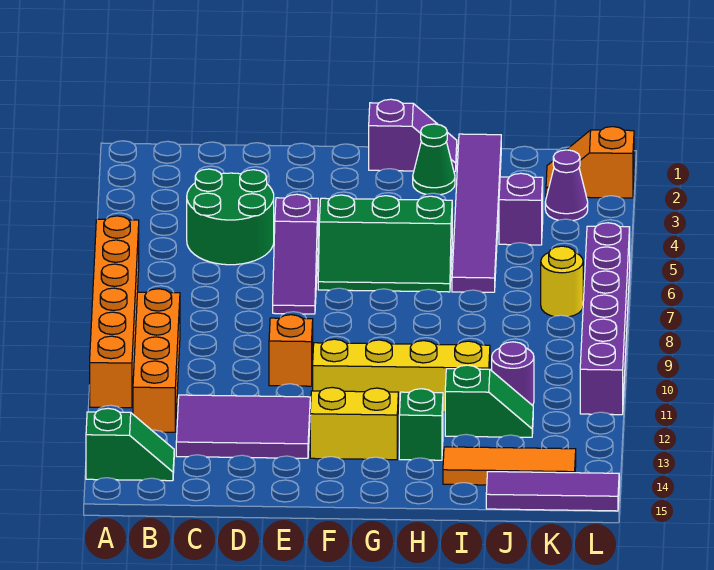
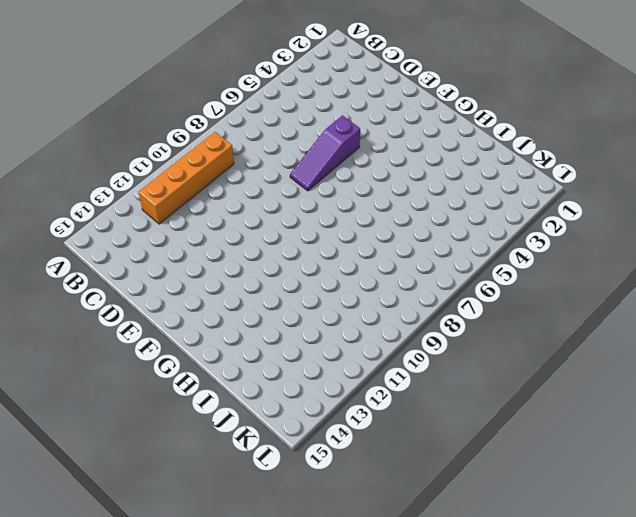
none -> orange brick A6:A11 level 1
none -> green slope A14:B14 level 1 top A
none -> green round brick C4:D5 level 1

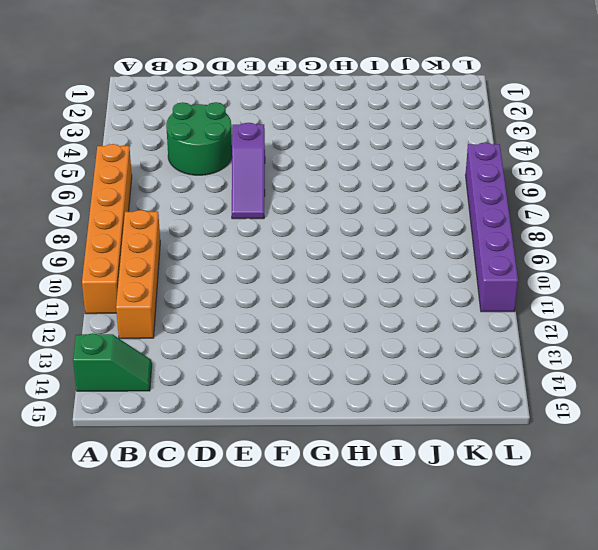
none -> purple tile C12:E13 level 1
none -> orange brick E10 level 1
none -> green slope F5:H6 level 1 top 5

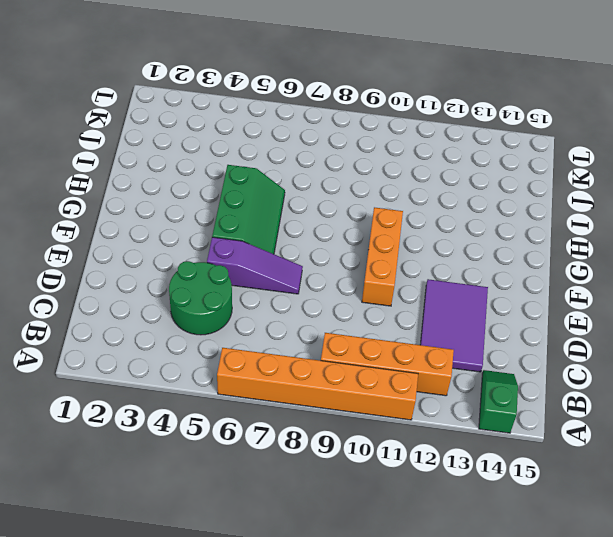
orange brick E10:G10 level 1 -> orange brick E10 level 1
none -> yellow brick F11:I11 level 1
none -> yellow brick F13:G13 level 1
none -> purple slope G1:H1 level 1 top G

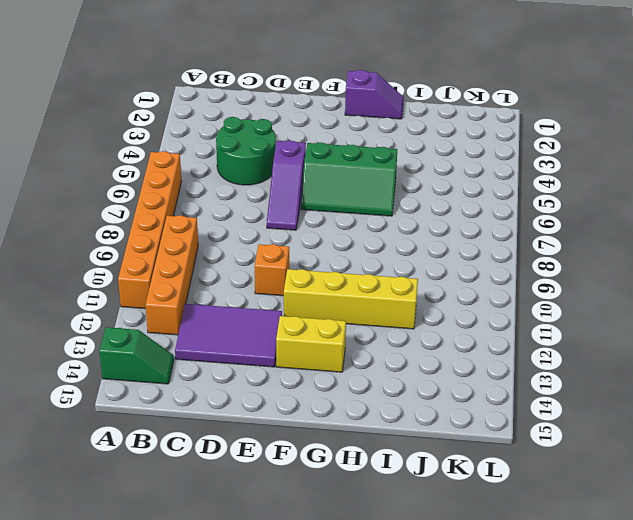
none -> green cone H2 level 1
none -> green brick H13 level 1
none -> purple tile I1:I6 level 1

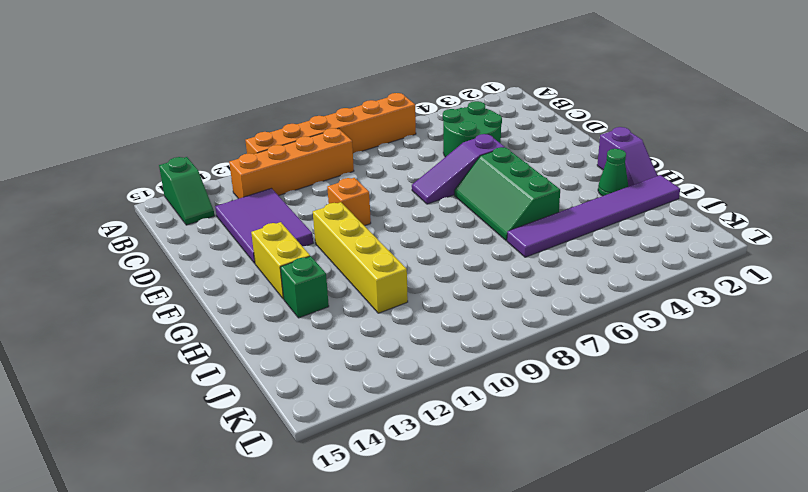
none -> green slope I12:J12 level 1 top I
none -> orange tile I14:K14 level 1
none -> purple brick J4 level 1

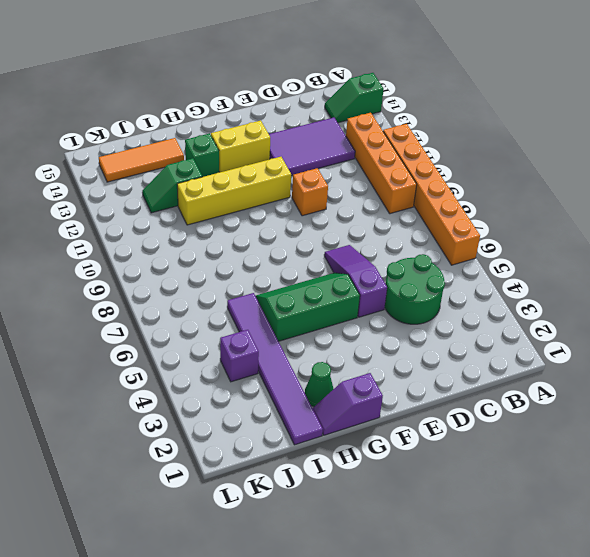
none -> purple round brick J11 level 1
none -> purple tile J15:L15 level 1
none -> orange slope K2:L2 level 1 top L

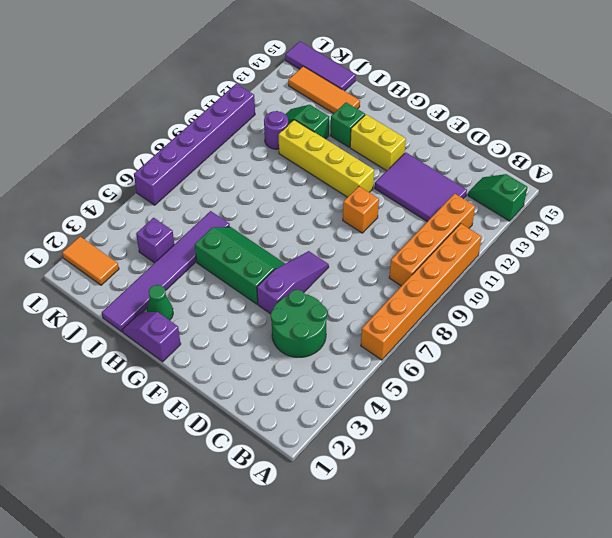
orange tile K2:L2 level 1 -> orange slope K2:L2 level 1 top L
none -> purple cone K3 level 1
none -> yellow round brick K7 level 1

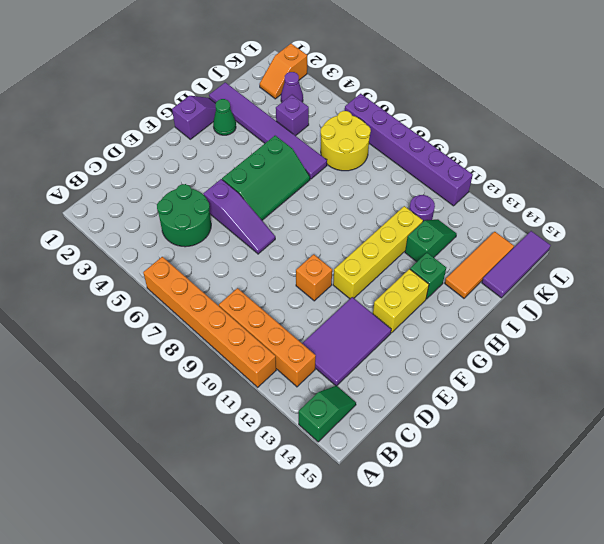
yellow round brick J6:K7 level 1 -> yellow round brick K7 level 1

